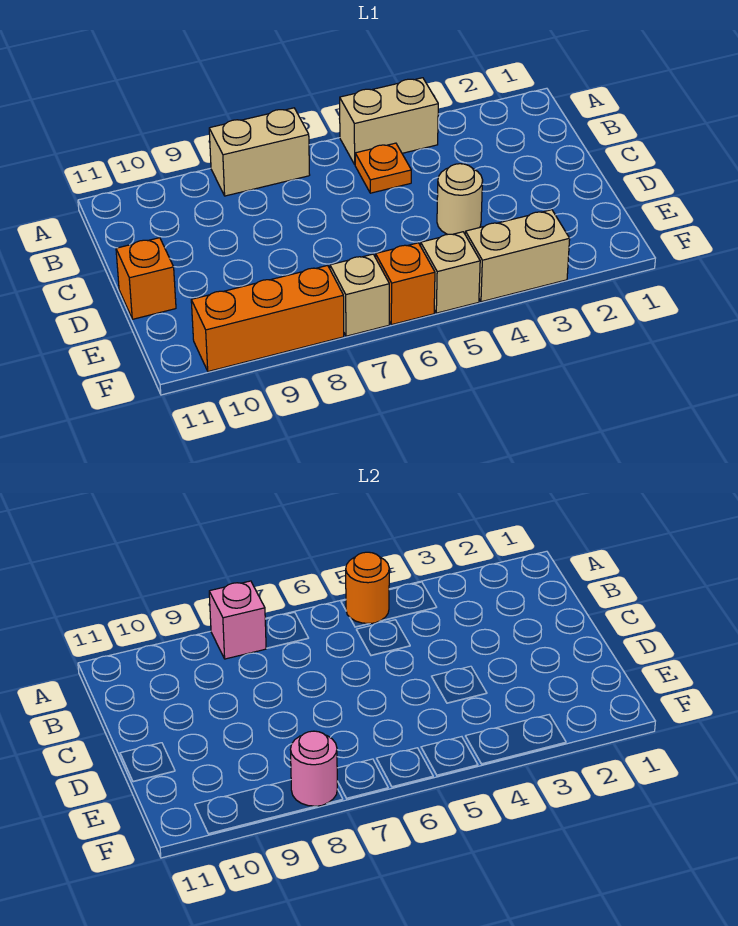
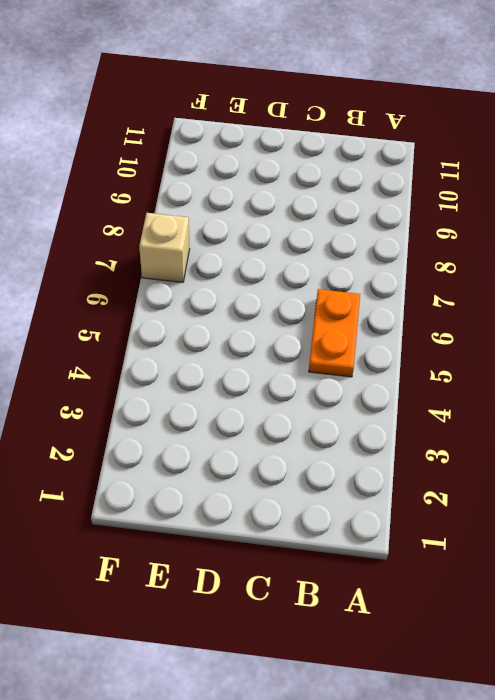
orange plate B5:B6 level 1 -> orange plate B5 level 1
none -> tan brick A4:A5 level 1
none -> tan brick A7:A8 level 1
none -> tan round brick D4 level 1

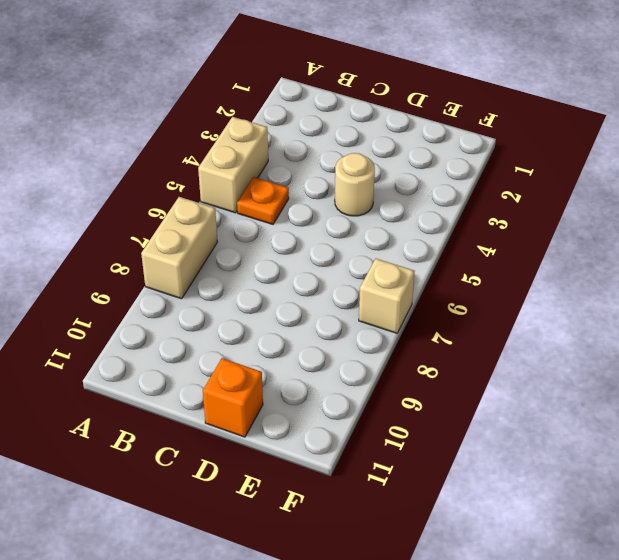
none -> tan brick F3:F4 level 1
none -> tan brick F5 level 1
none -> orange brick F6 level 1

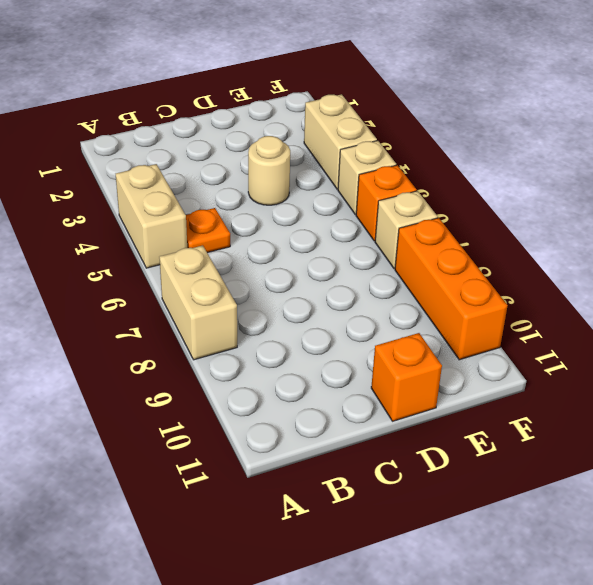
none -> orange round brick A5 level 2
none -> pink brick A8 level 2
none -> pink round brick F8 level 2

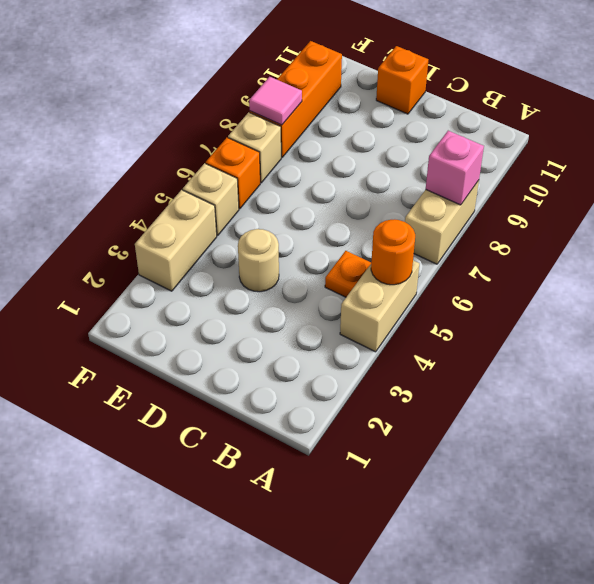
pink tile F8 level 2 -> pink round brick F8 level 2

